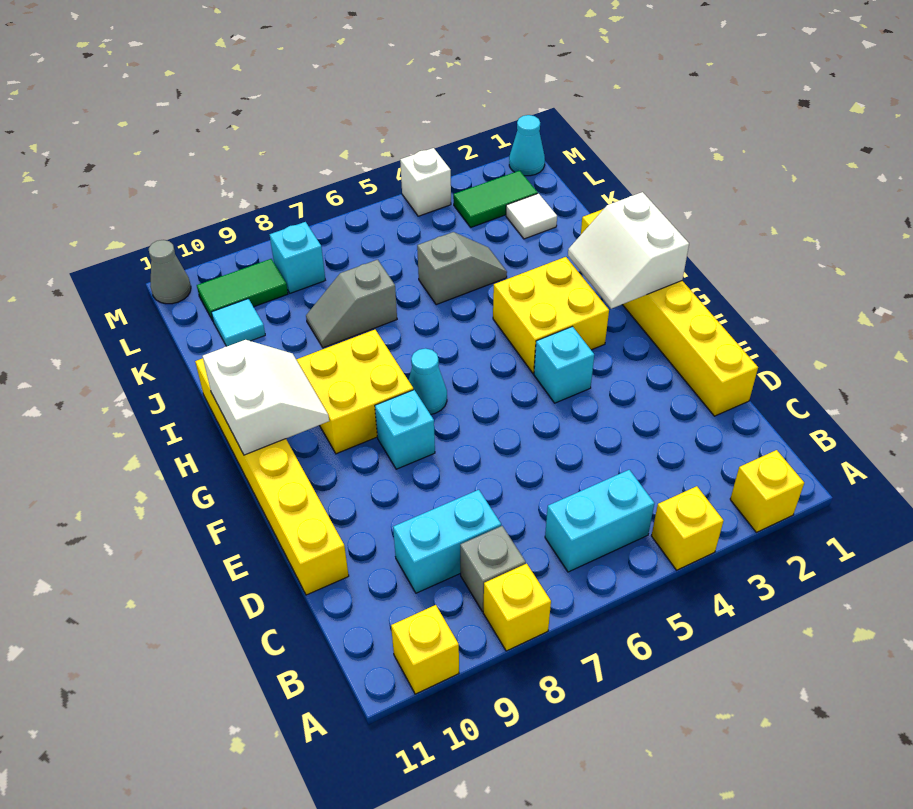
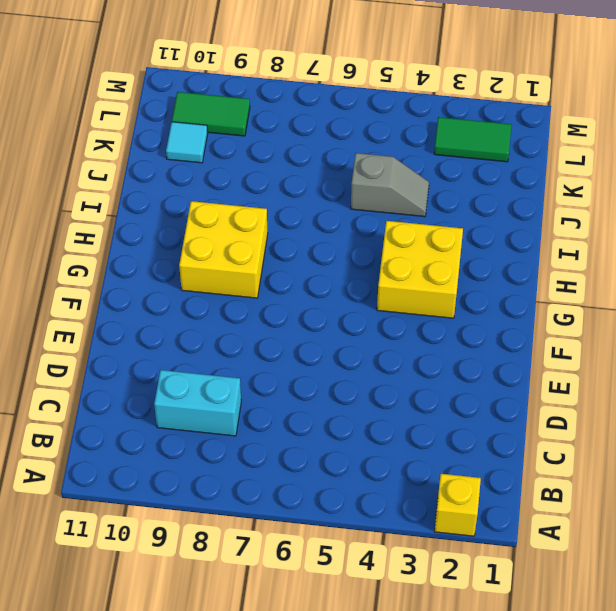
none -> yellow brick A4 level 1
none -> yellow brick A8 level 1
none -> yellow brick A10 level 1

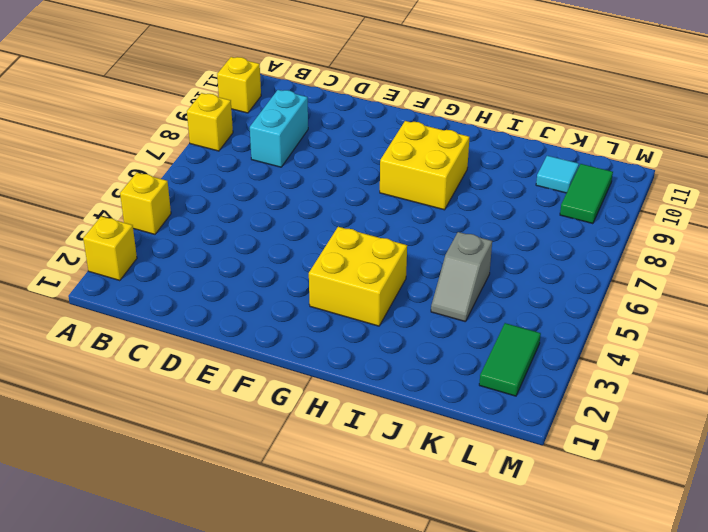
none -> cyan brick B5:B6 level 1
none -> grey brick B8 level 1
none -> yellow brick D1:I1 level 1

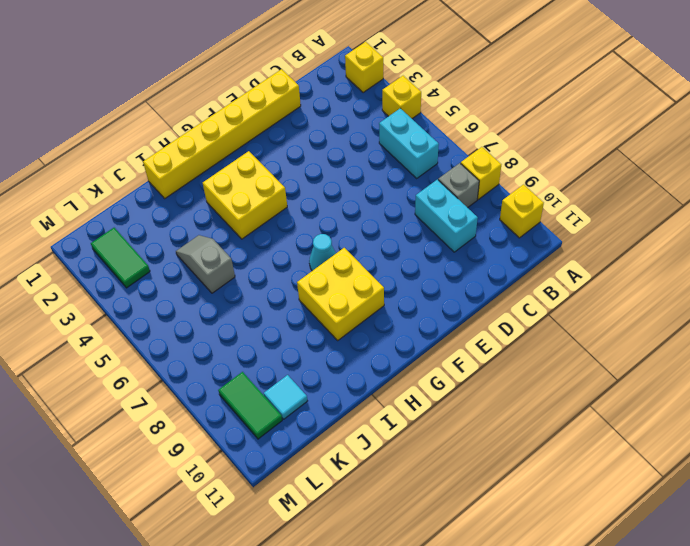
none -> yellow brick D11:I11 level 1
none -> cyan brick F4 level 1
none -> cyan brick F8 level 1

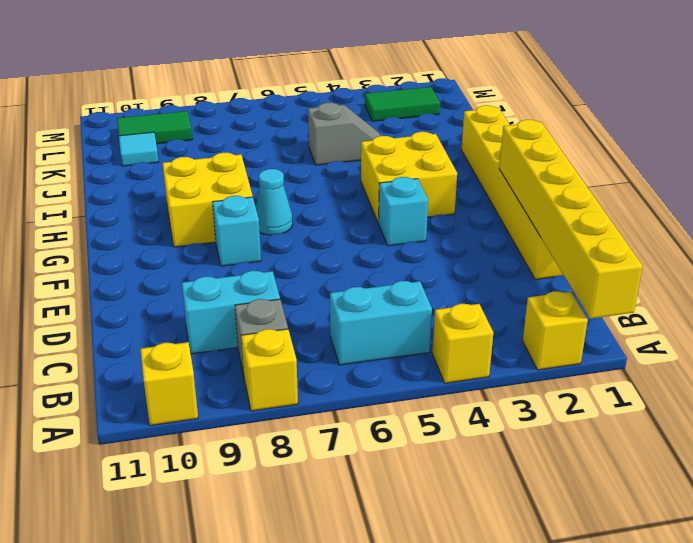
yellow brick A1:F1 level 2 -> yellow brick D11:I11 level 1
none -> grey slope J7:J8 level 1 top 7
none -> white tile K2 level 1
none -> cyan brick L8 level 1

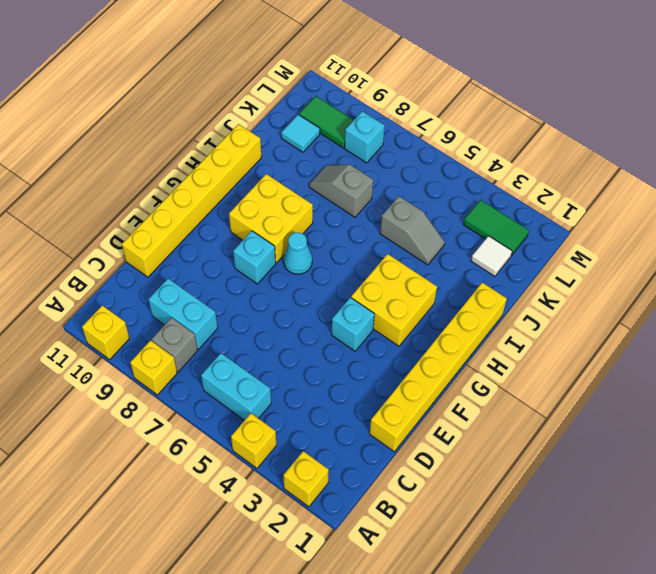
none -> cyan cone M1 level 1
none -> white brick M4 level 1
none -> grey cone M11 level 1

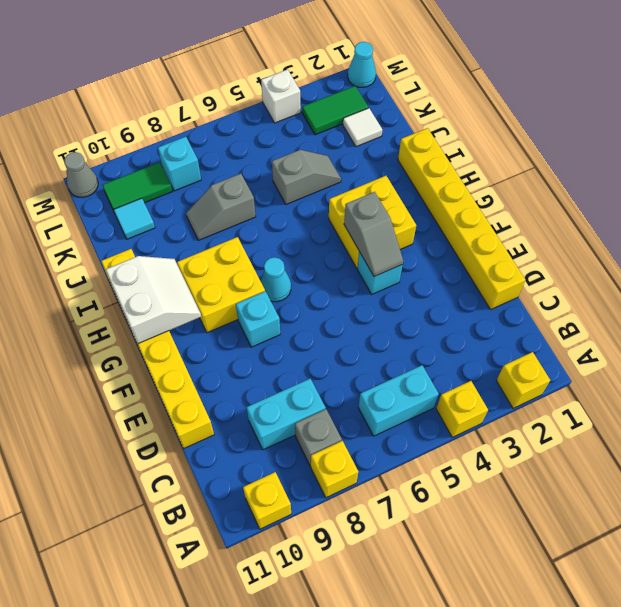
grey slope F4:G4 level 2 top G -> none
none -> white slope G1:H2 level 2 top 1

